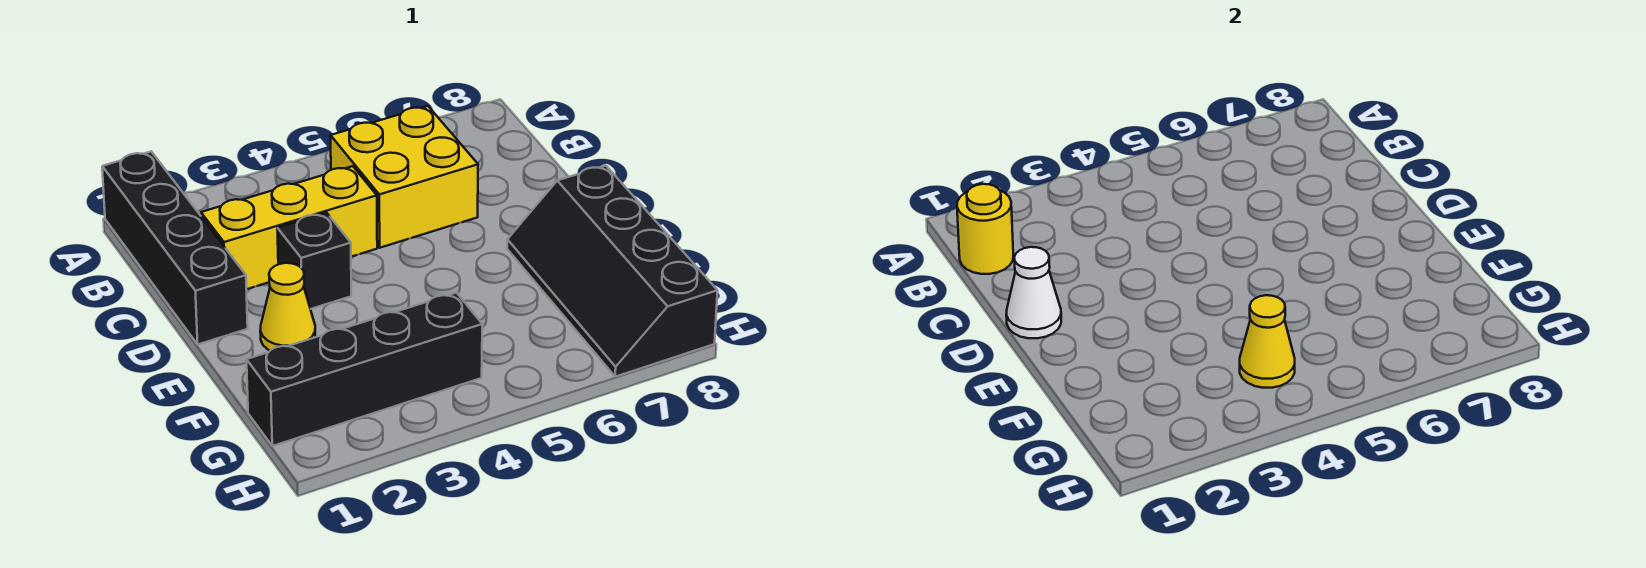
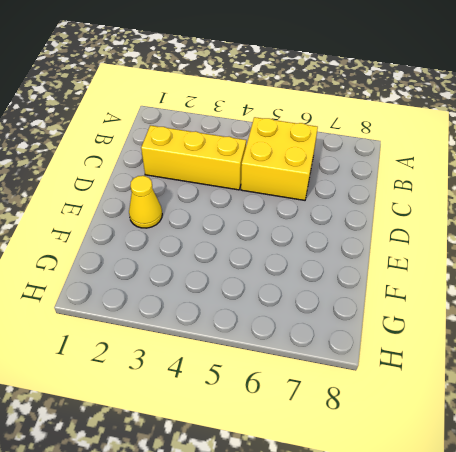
none -> black brick A1:D1 level 1
none -> black brick D3 level 1

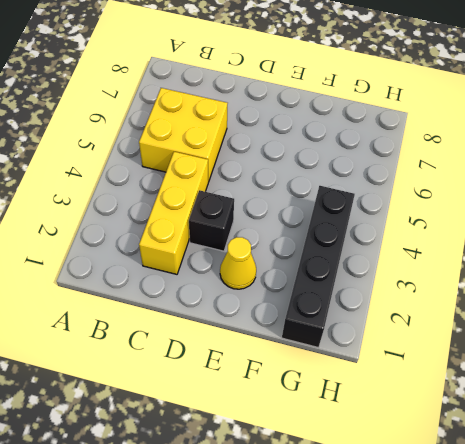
none -> black brick A1:D1 level 1
none -> black slope E7:H8 level 1 top 8

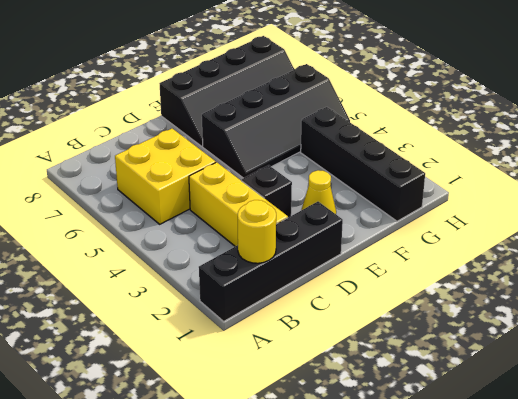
black slope E5:H6 level 1 top 6 -> none
none -> white cone D1 level 2
none -> yellow cone G4 level 2

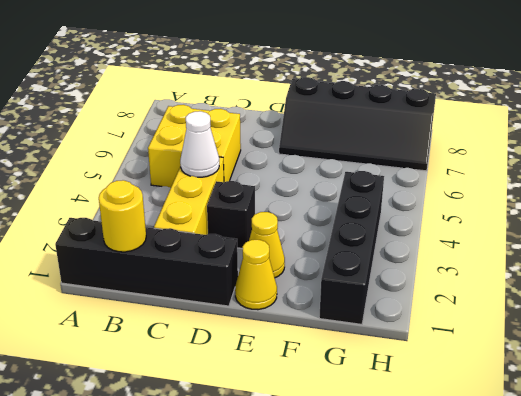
white cone C4 level 2 -> white cone D1 level 2
yellow cone E1 level 1 -> yellow cone G4 level 2

